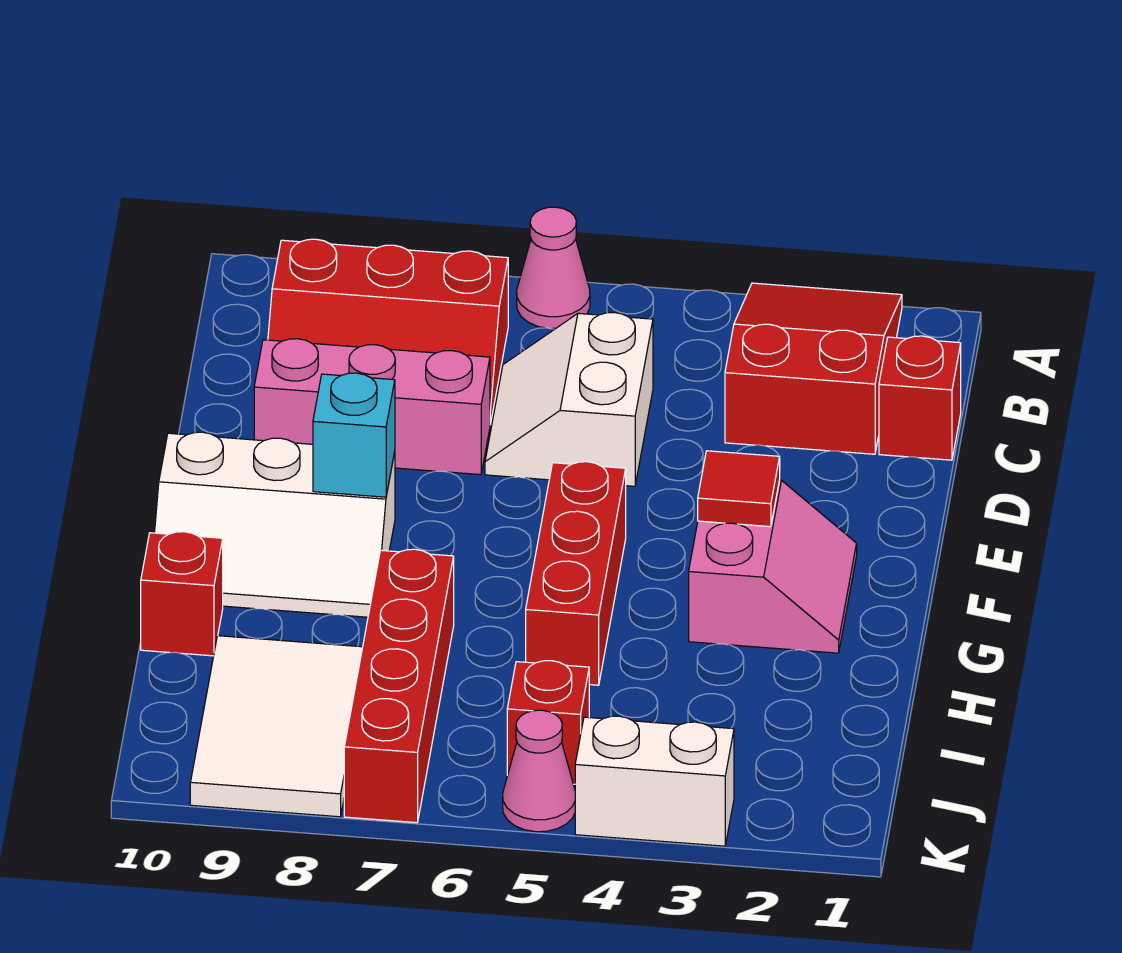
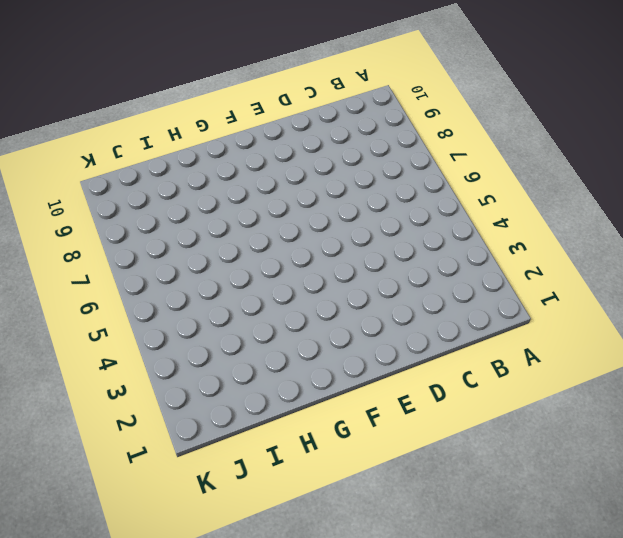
none -> red slope A2:C3 level 1 top C
none -> pink cone A6 level 1
none -> red slope B7:C9 level 1 top B

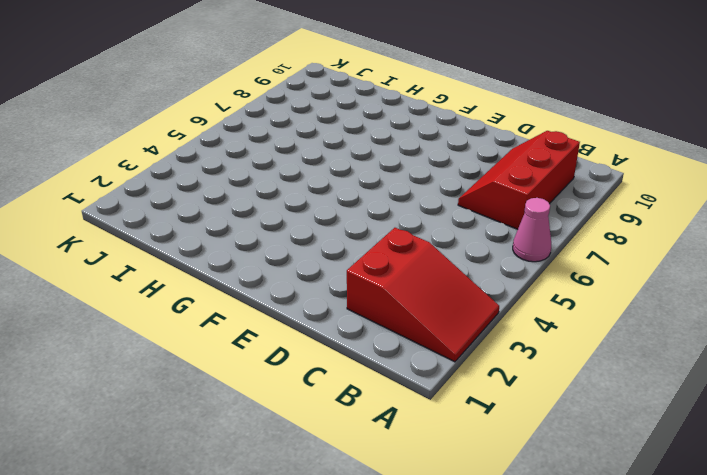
none -> red brick C1 level 1
none -> white slope C5:D6 level 1 top 5
none -> pink brick D7:D9 level 1

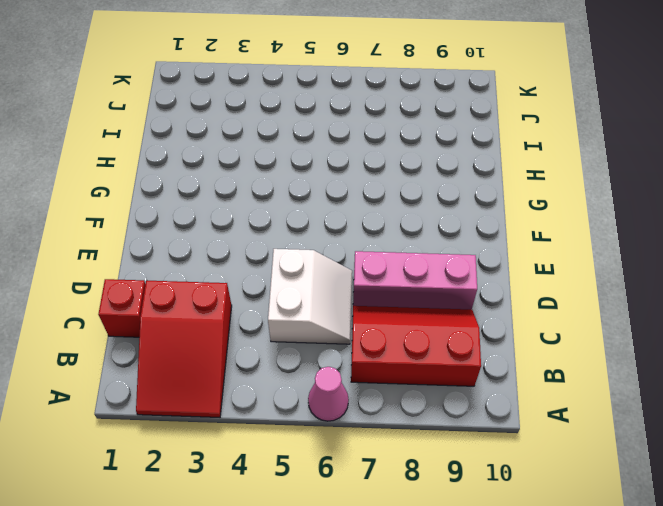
none -> pink slope F2:G3 level 1 top 3
none -> red brick F5:H5 level 1
none -> white slope F8:G10 level 1 top F

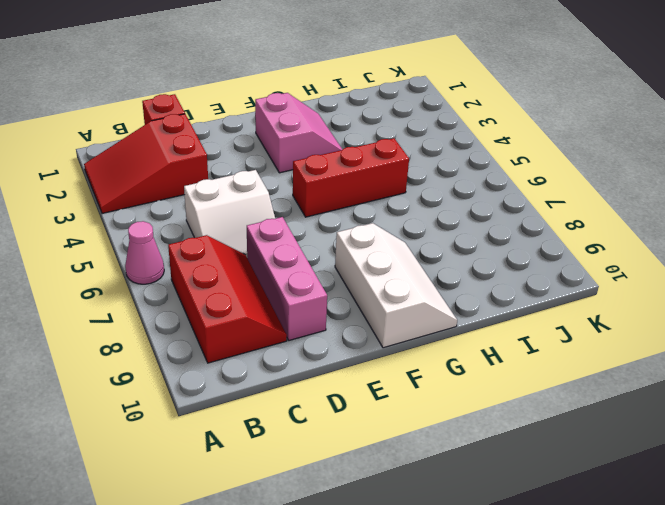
pink slope F2:G3 level 1 top F -> pink slope F2:G3 level 1 top 3
none -> red brick H7:K7 level 1
none -> red brick H10 level 1
none -> white tile I8:K9 level 1

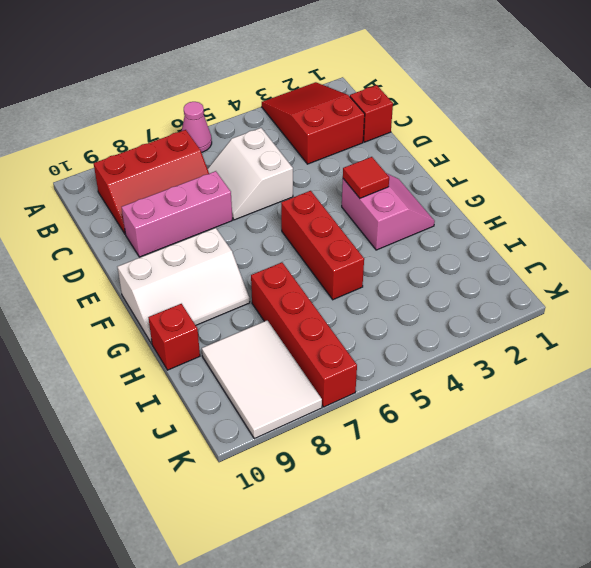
none -> red brick J5 level 1
none -> white brick K3:K4 level 1
none -> pink cone K5 level 1

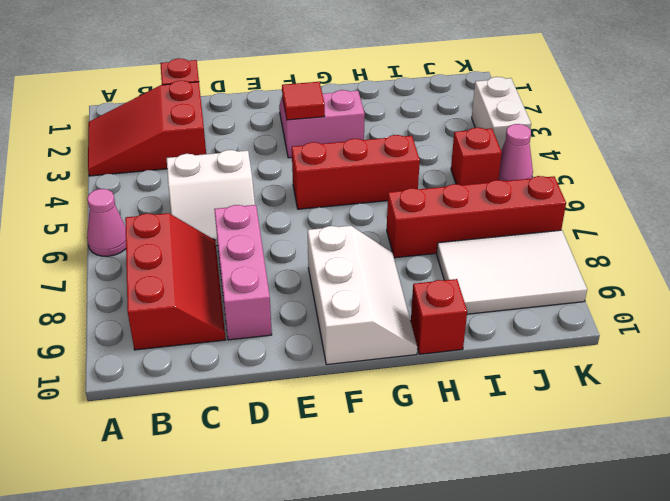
none -> cyan brick F8 level 2

